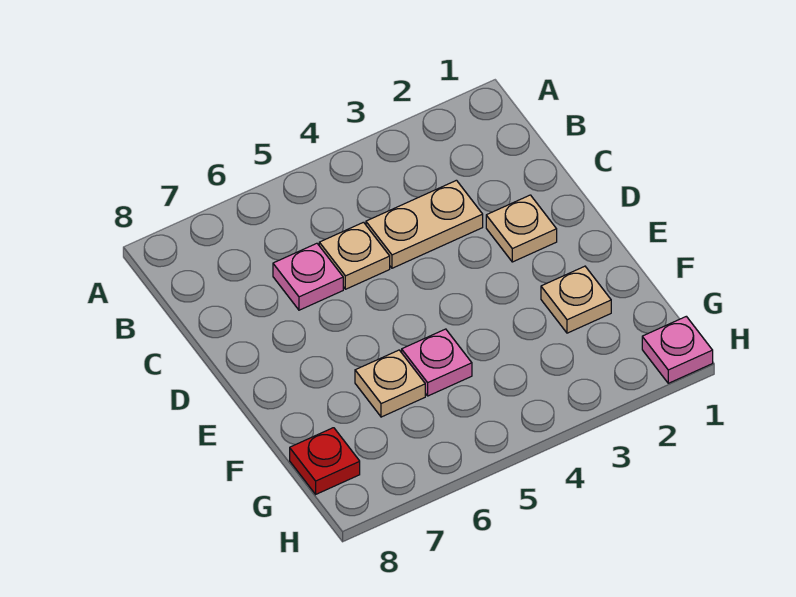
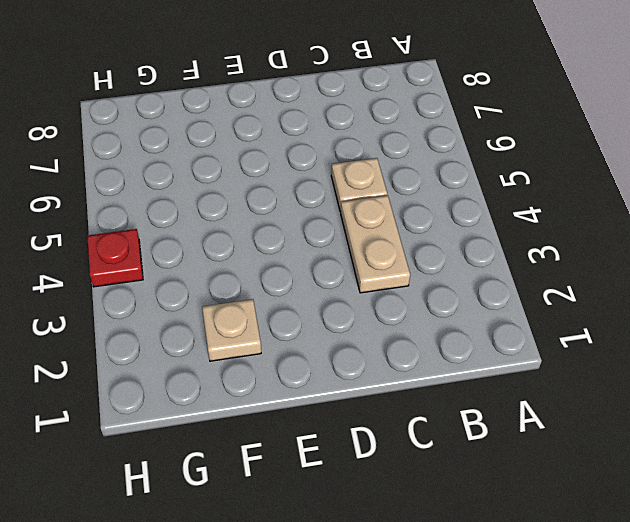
red plate H4 level 1 -> red plate G8 level 1
none -> pink plate C6 level 1
none -> tan plate D2 level 1

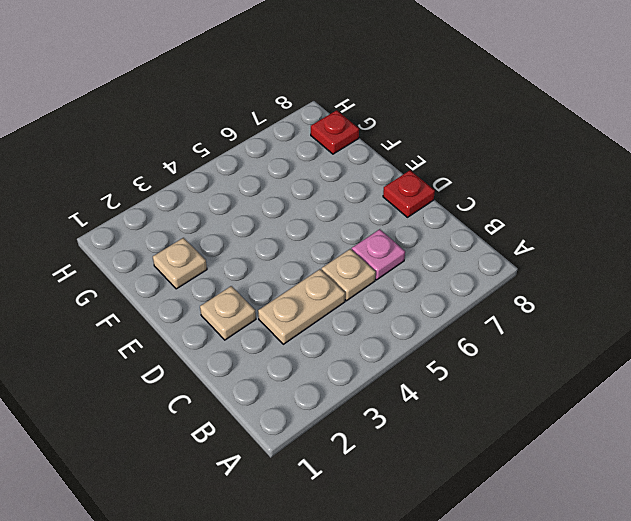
red plate D8 level 1 -> none
none -> pink plate F5 level 1
none -> tan plate F6 level 1

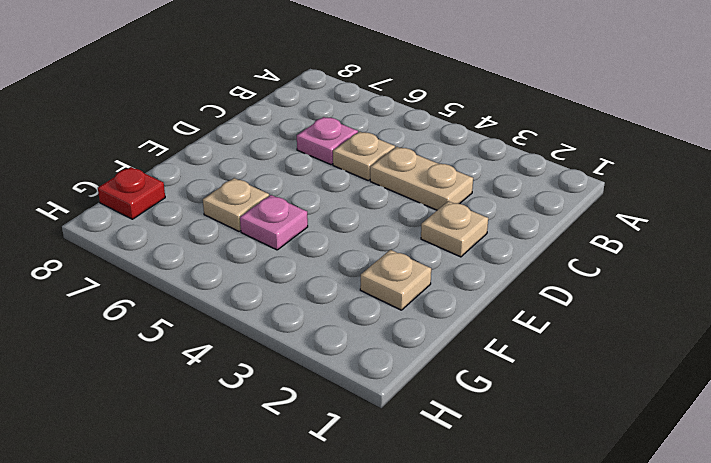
none -> pink plate H1 level 1

